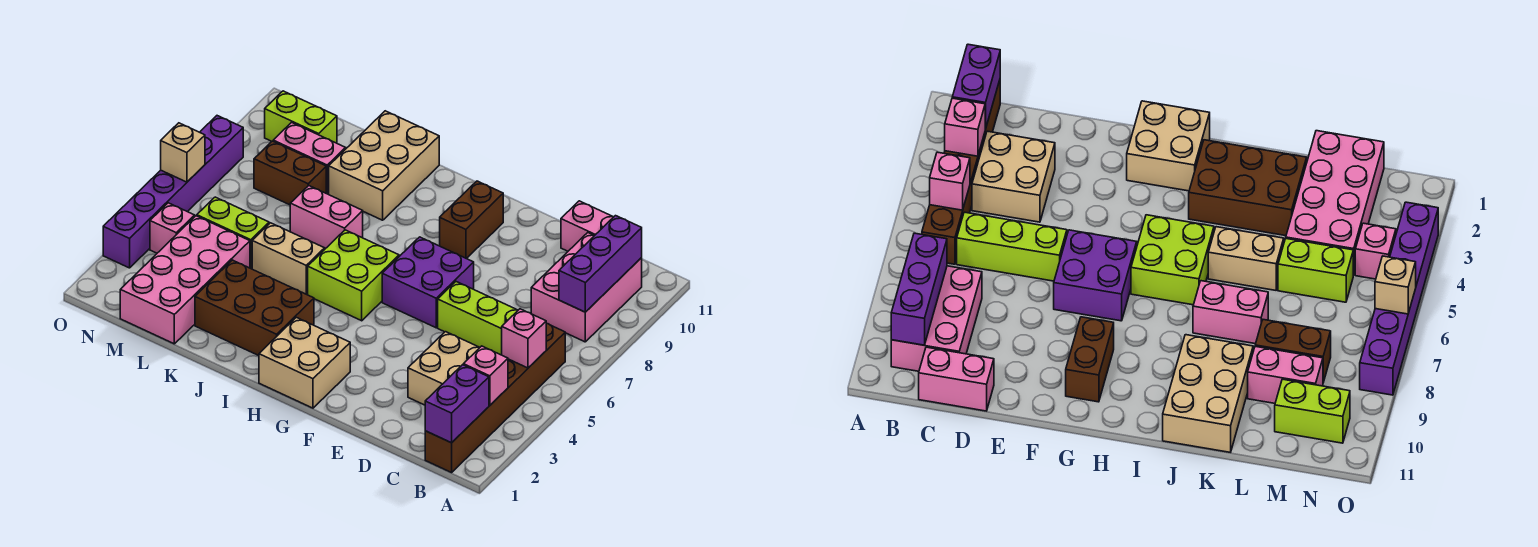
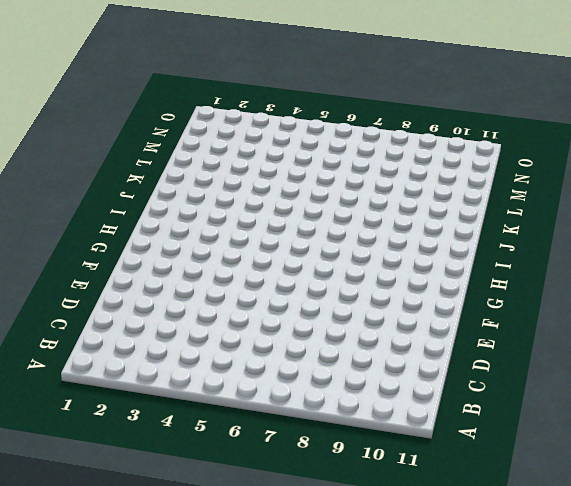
none -> brown brick B1:B6 level 1
none -> pink brick B8:C10 level 1
none -> tan brick C3:D4 level 1

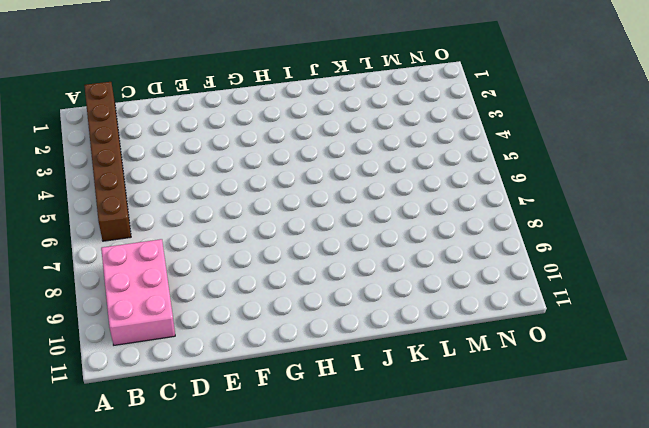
none -> tan brick C3:D4 level 1
none -> lime brick C6:E6 level 1
none -> pink brick C11:D11 level 1

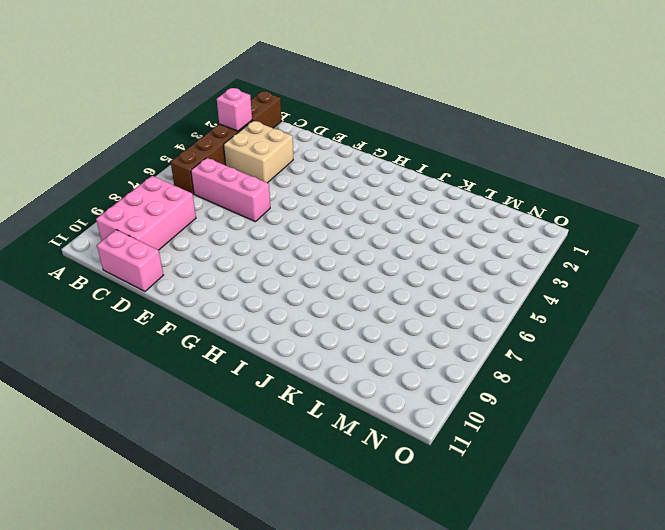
pink brick C6:E6 level 1 -> lime brick C6:E6 level 1
none -> purple brick F6:G7 level 1
none -> tan brick G1:H2 level 1
none -> brown brick G9:G10 level 1

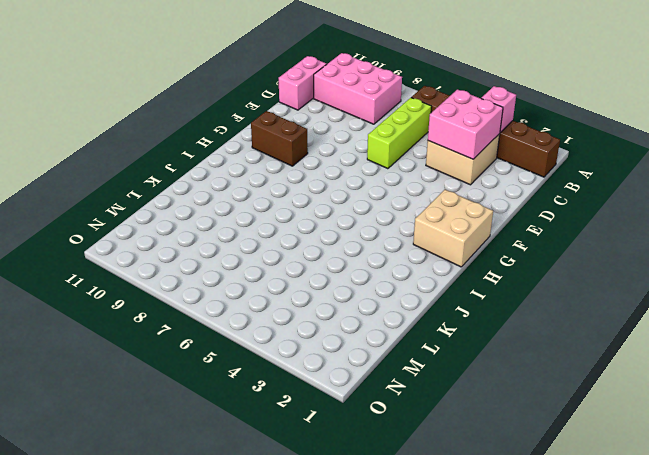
pink brick C3:D4 level 2 -> none
none -> purple brick F6:G7 level 1
none -> lime brick H5:I6 level 1
none -> brown brick I2:K3 level 1

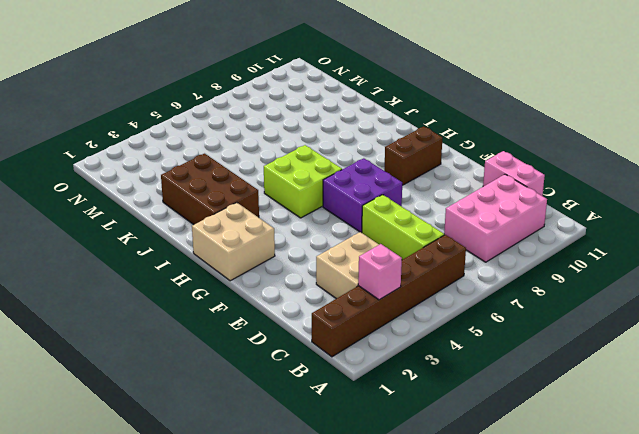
none -> tan brick J5:K5 level 1
none -> pink brick J7:K7 level 1
none -> tan brick J9:K11 level 1

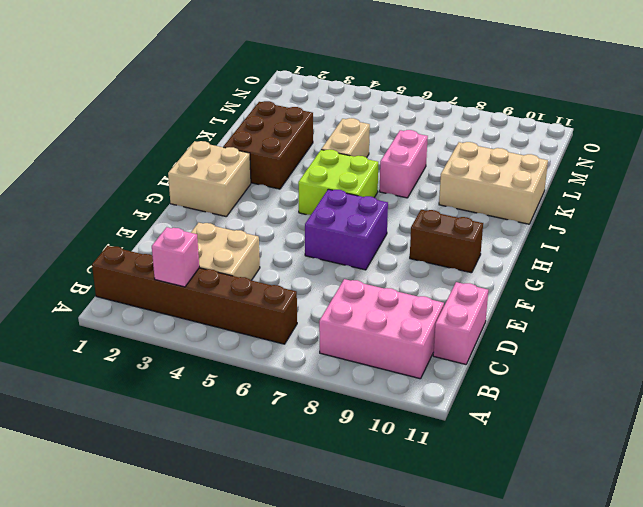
none -> lime brick C6:E6 level 1
none -> pink brick L1:M4 level 1
none -> lime brick L5:M5 level 1

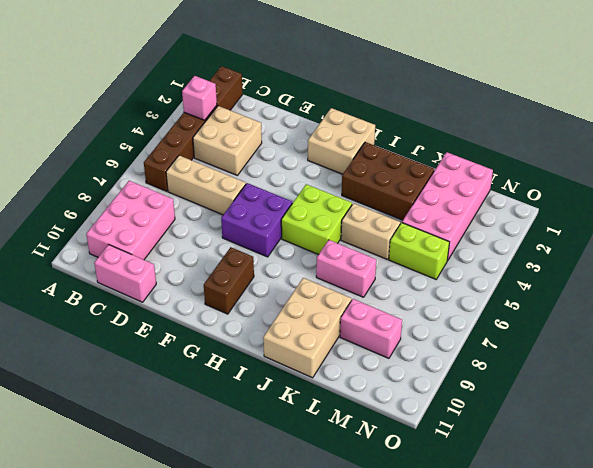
tan brick C6:E6 level 1 -> lime brick C6:E6 level 1
none -> brown brick L8:M8 level 1
none -> lime brick M10:N10 level 1
none -> pink brick N4 level 1

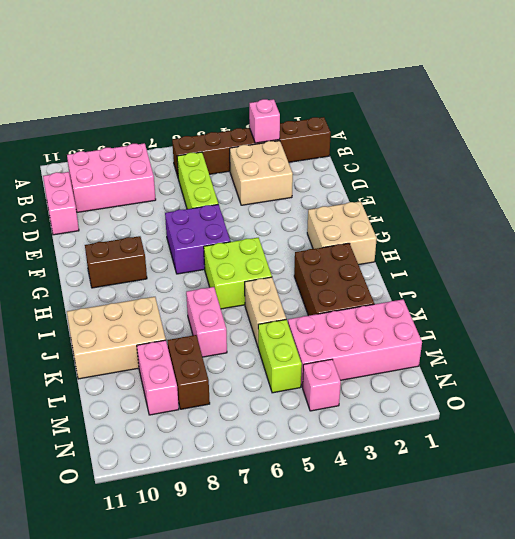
none -> lime brick M10:N10 level 1
none -> purple brick O3:O8 level 1
none -> purple brick B1:B2 level 2

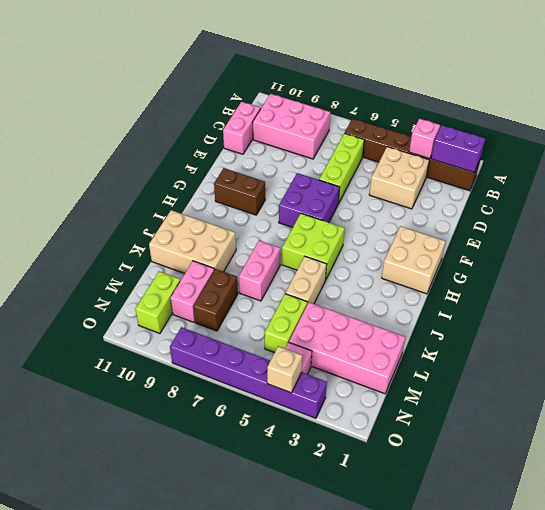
tan brick O4 level 2 -> tan brick O6 level 2
none -> brown brick I2:K3 level 1
none -> pink brick B5 level 2
none -> purple brick B8:B10 level 2

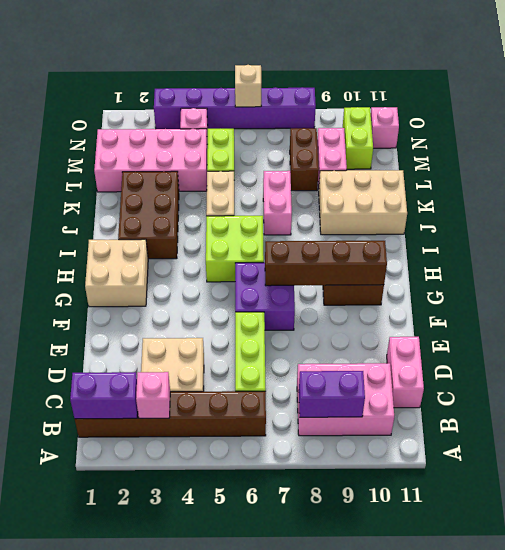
purple brick B8:B9 level 2 -> purple brick B8:B10 level 2
brown brick G7:G10 level 2 -> none
pink brick N11 level 1 -> pink brick B5 level 2

